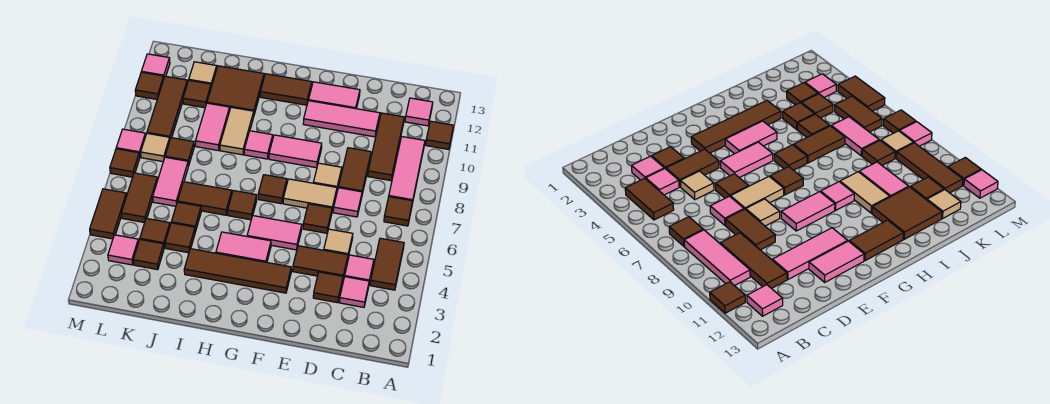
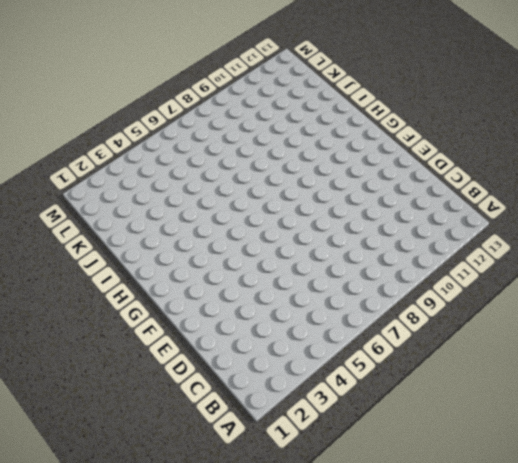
none -> brown tile A11 level 1
none -> brown tile B4:B5 level 1
none -> brown tile B7 level 1
none -> pink tile B8:B10 level 1

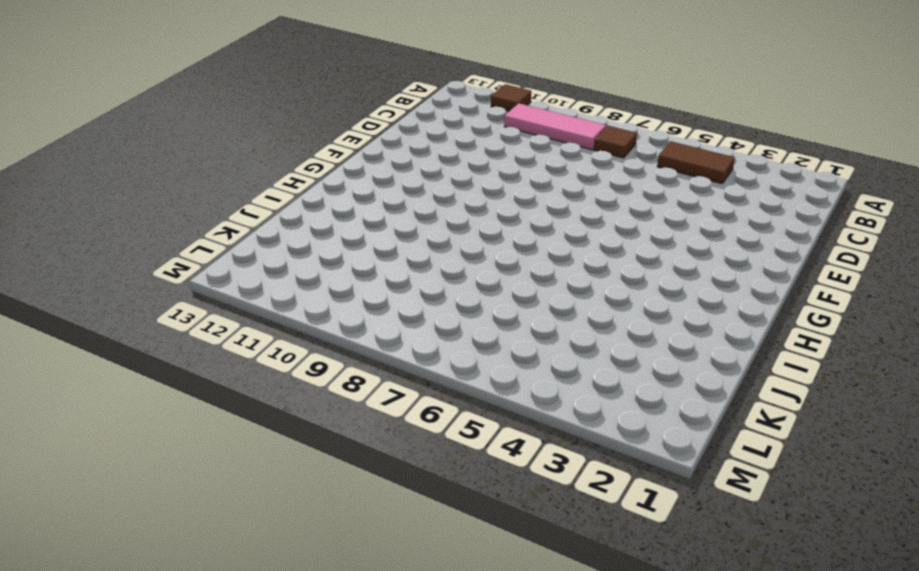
none -> pink tile B12 level 1
none -> pink tile C3 level 1
none -> pink tile C4 level 1
none -> brown tile C9:C11 level 1

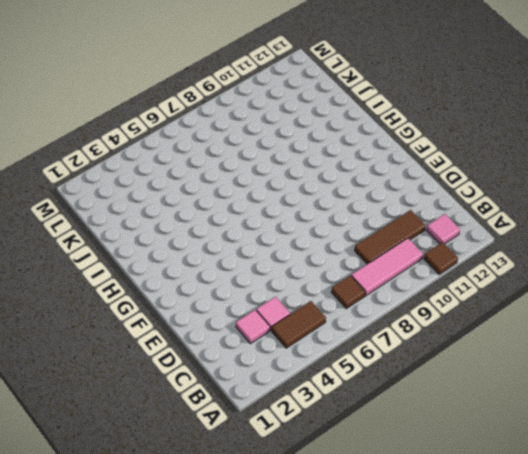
none -> brown tile D3 level 1
none -> brown tile D4:E4 level 1
none -> tan tile D5 level 1
none -> pink tile D7 level 1

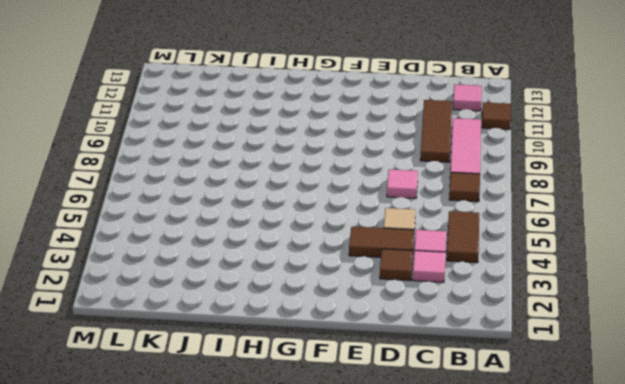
none -> brown tile D8:D9 level 1
none -> pink tile D11:F11 level 1
none -> brown tile E6 level 1
none -> tan tile E7:F7 level 1

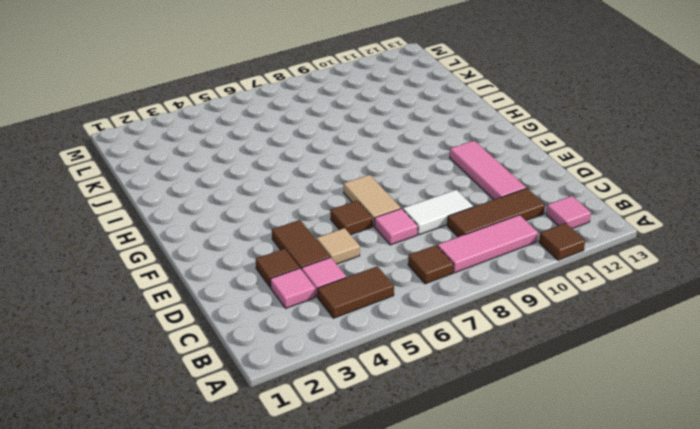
white tile D8:D9 level 1 -> brown tile D8:D9 level 1
none -> tan tile E8 level 1
none -> pink tile E12:F12 level 1
none -> brown tile F3:I3 level 1
none -> pink tile F5:G5 level 1

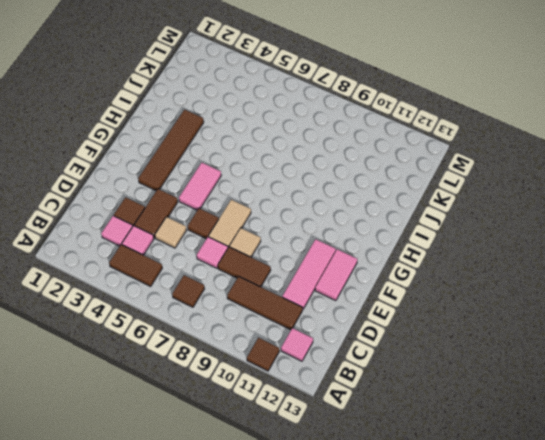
none -> pink tile B8:B10 level 1
none -> pink tile F9:G9 level 1
none -> pink tile G4:H4 level 1
none -> brown tile G7 level 1

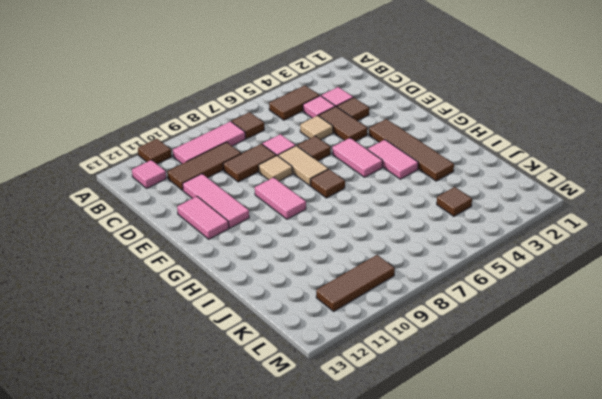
none -> brown tile G12:H12 level 1
none -> brown tile H6 level 1
none -> pink tile H9 level 1
none -> brown tile I6:J6 level 1

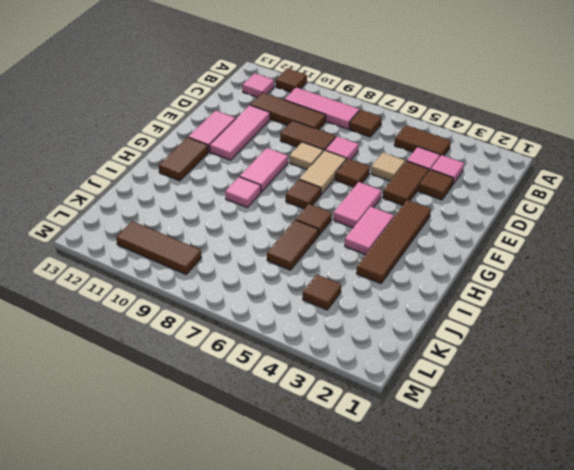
none -> tan tile I9:I10 level 1
none -> brown tile I11:J12 level 1
none -> brown tile J4 level 1
none -> brown tile J5 level 1

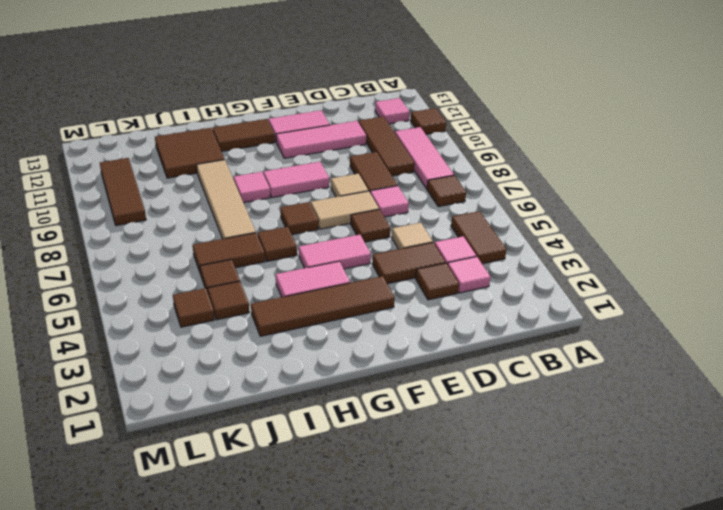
tan tile I7:I10 level 1 -> tan tile I9:I10 level 1
none -> pink tile J9:J10 level 1
none -> brown tile K3 level 1
none -> pink tile K6:K7 level 1
none -> brown tile K8 level 1

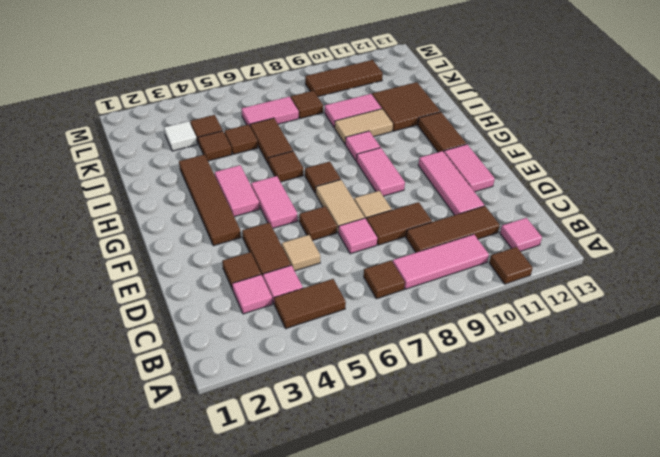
white tile K3 level 1 -> brown tile K3 level 1
none -> brown tile K11 level 1
none -> tan tile K12 level 1
none -> pink tile L3 level 1
none -> brown tile L5:L6 level 1

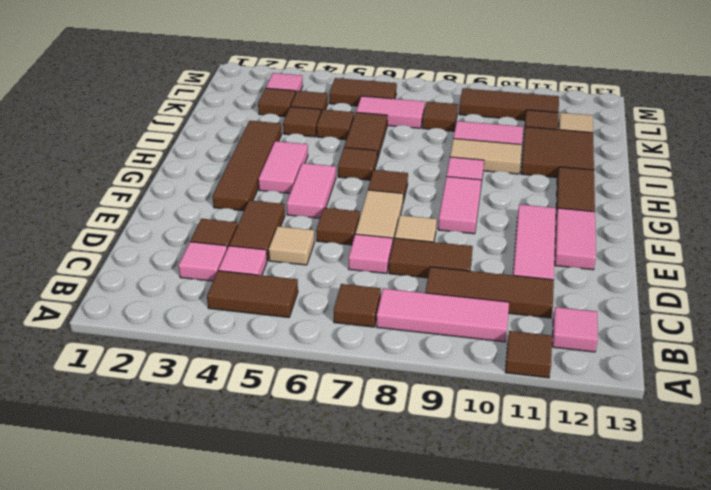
none -> tan tile L8 level 1
none -> brown tile M4:M5 level 1
none -> brown tile M7 level 1
none -> pink tile M8 level 1

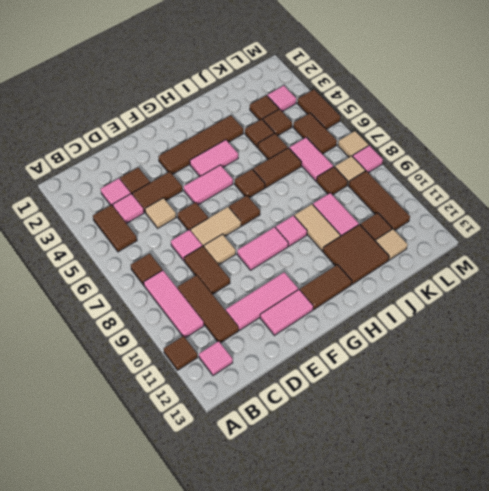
tan tile M7 level 1 -> brown tile M7 level 1
none -> brown tile M11 level 1
none -> pink tile M12 level 1

